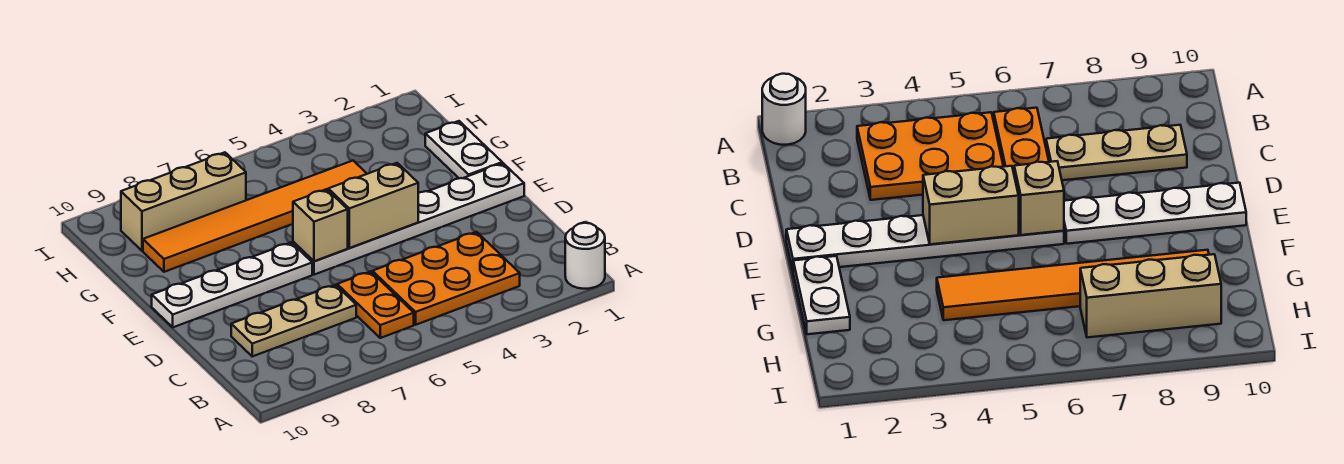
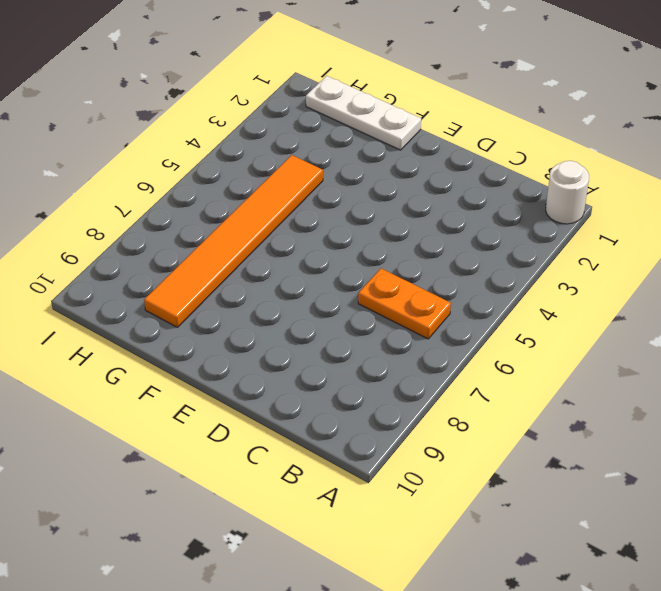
white plate F1:H1 level 1 -> white plate F1:G1 level 1
none -> orange plate B3:C5 level 1
none -> tan plate C7:C9 level 1

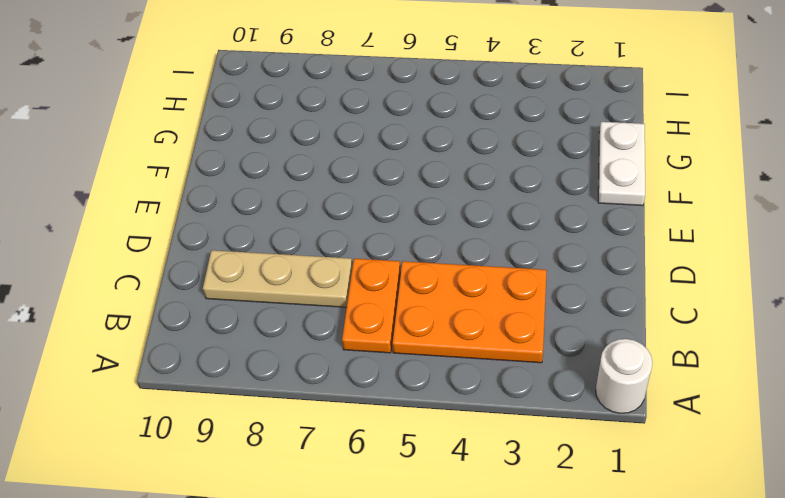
none -> white plate E1:E6 level 1
none -> white plate E7:E10 level 1

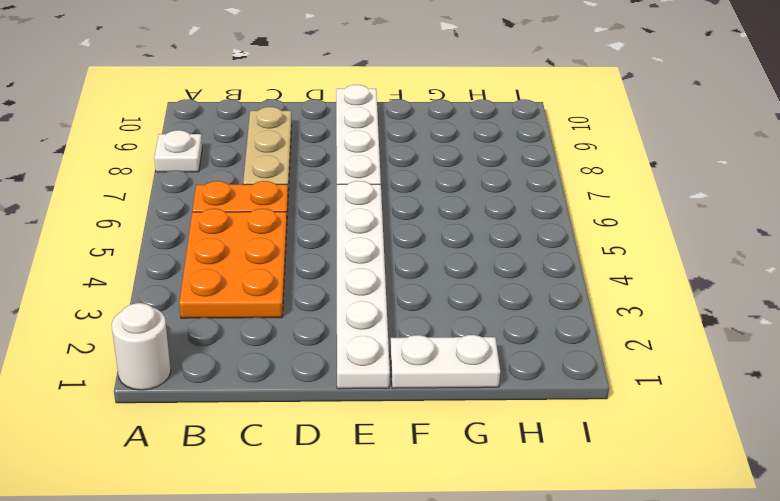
white plate A8 level 1 -> none
none -> orange tile G4:G9 level 1
none -> tan brick H7:H9 level 1

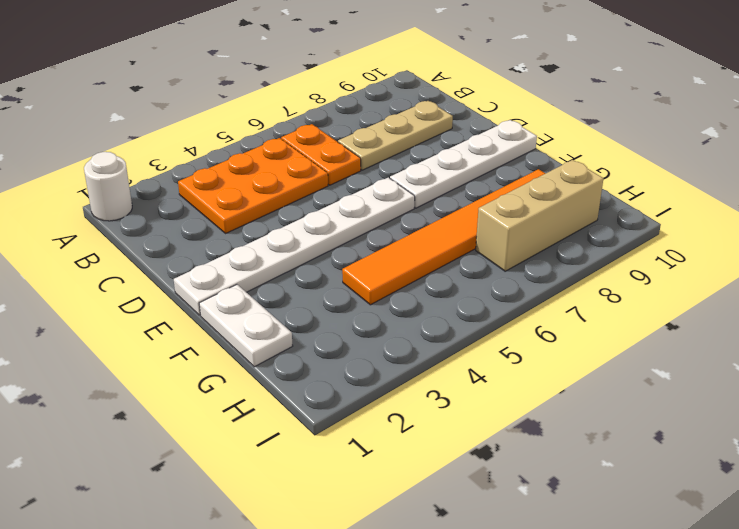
none -> tan brick E4:E5 level 2
none -> tan brick E6 level 2

